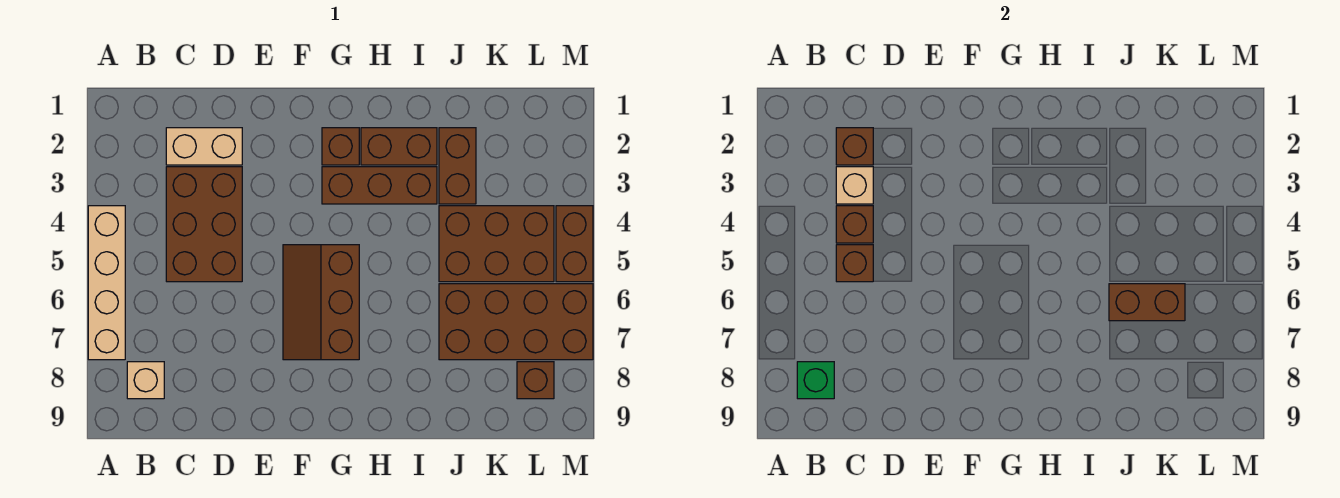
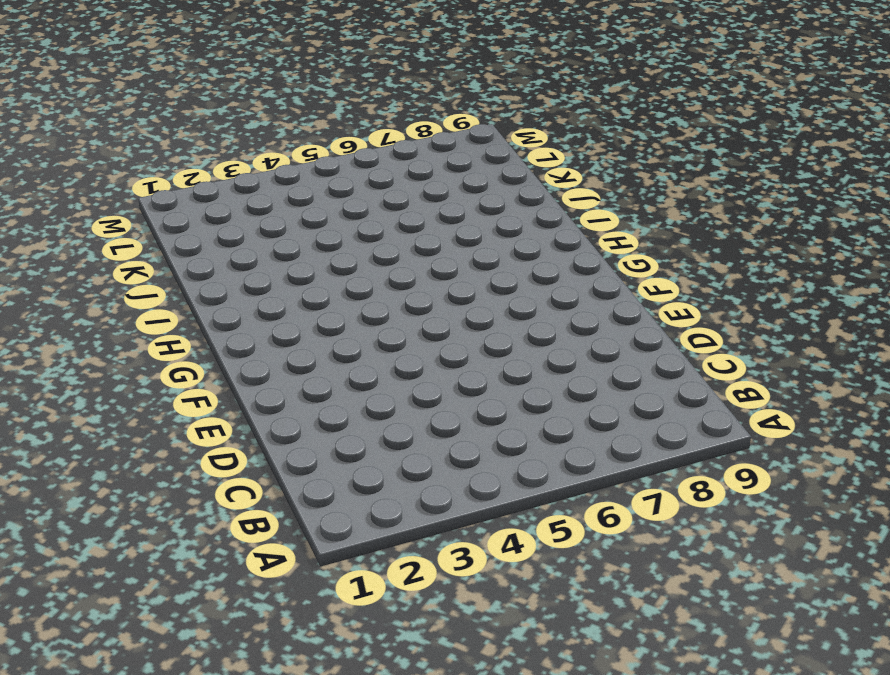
none -> tan brick A4:A7 level 1
none -> tan brick B8 level 1
none -> tan brick C2:D2 level 1

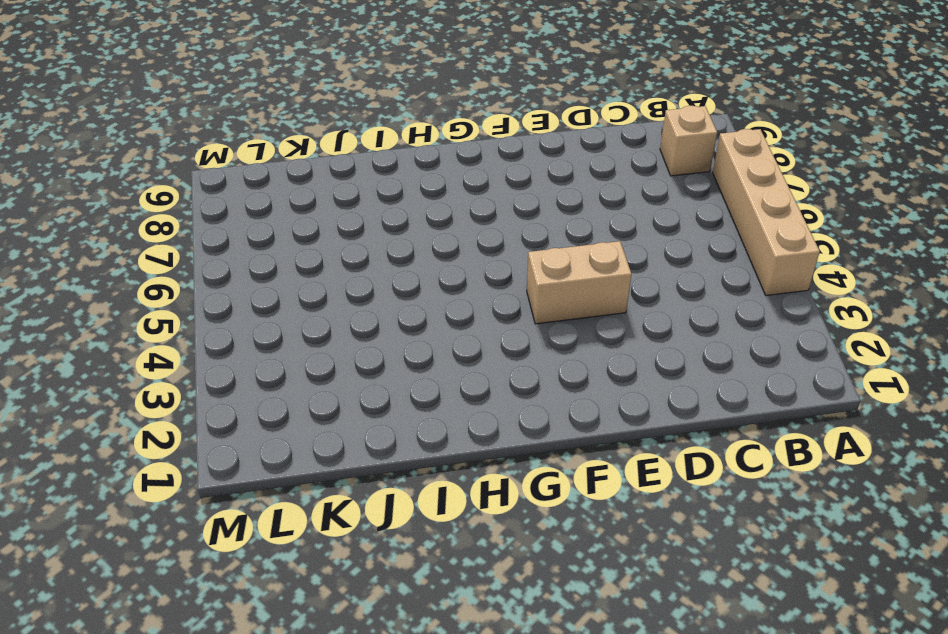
tan brick E4:F4 level 1 -> tan brick C2:D2 level 1
none -> brown brick C3:D5 level 1
none -> brown slope F5:G7 level 1 top G
none -> brown brick G2 level 1

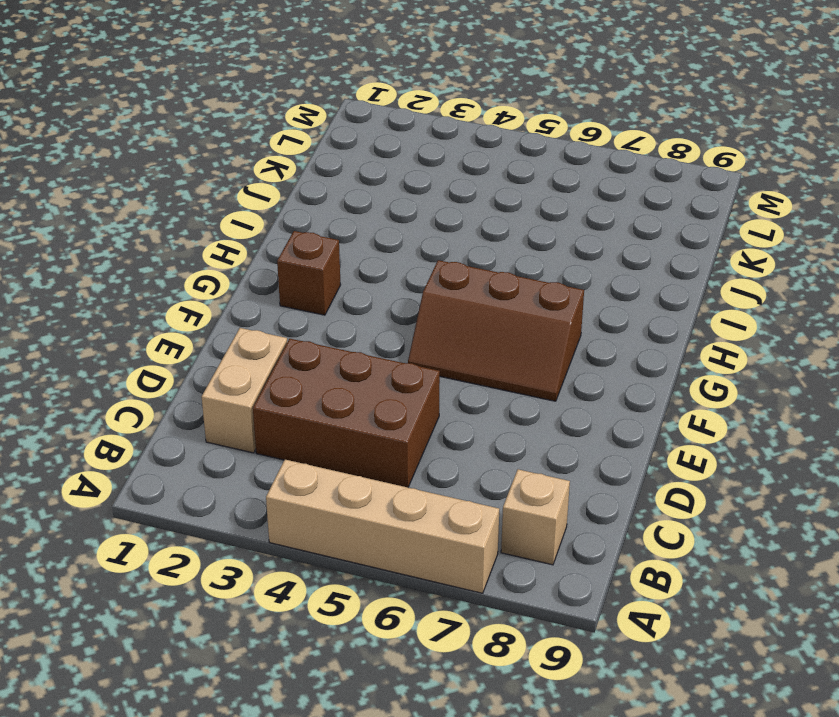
none -> brown brick G3:I3 level 1
none -> brown brick H2:I2 level 1
none -> brown brick J2:J3 level 1

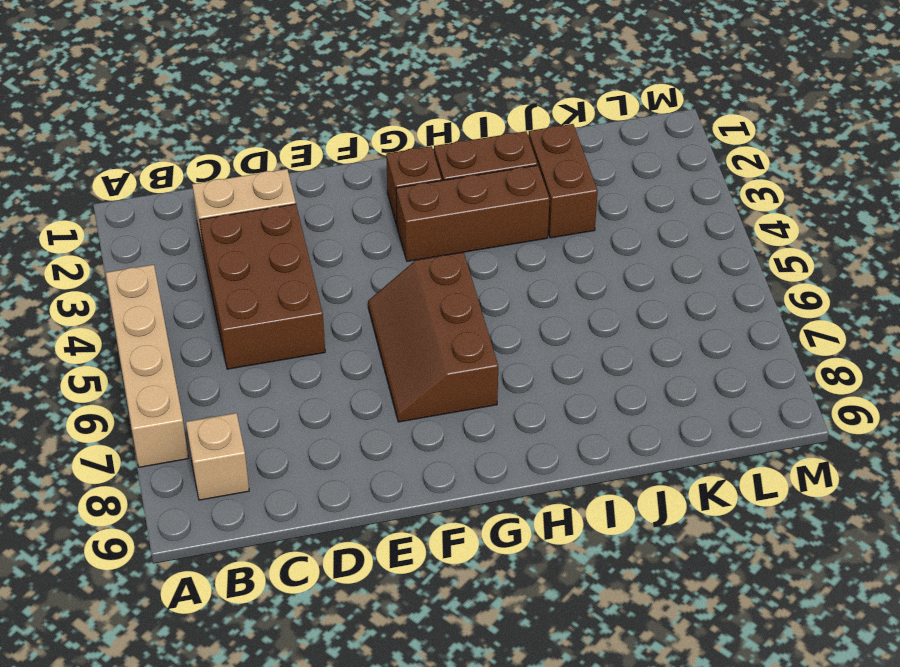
none -> brown brick J4:L5 level 1
none -> brown brick J6:M7 level 1
none -> brown brick L8 level 1

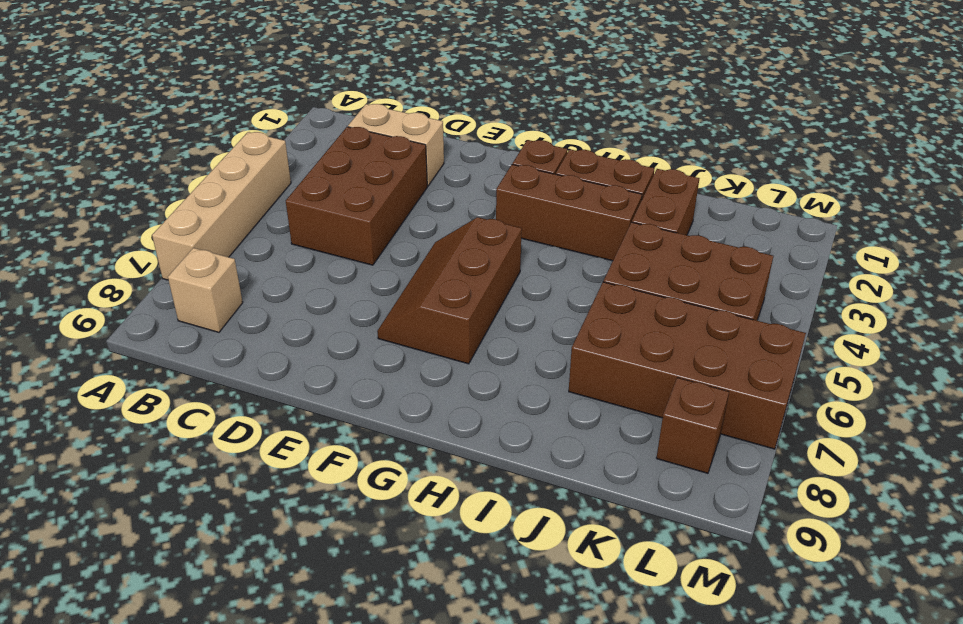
none -> brown brick M4:M5 level 1
none -> green brick B8 level 2
none -> brown brick C2 level 2

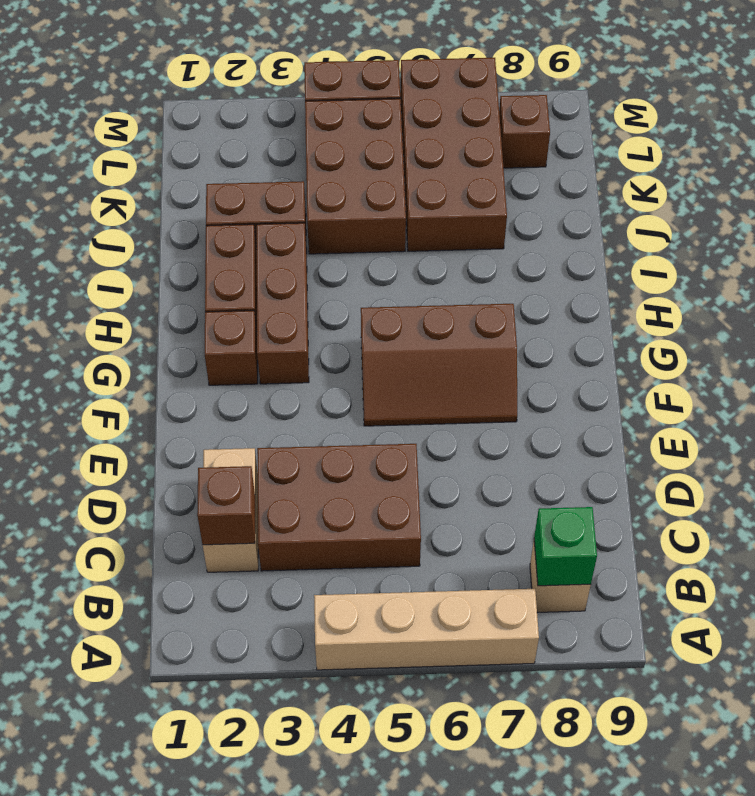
none -> tan brick C3 level 2
none -> brown brick C4 level 2
none -> brown brick C5 level 2

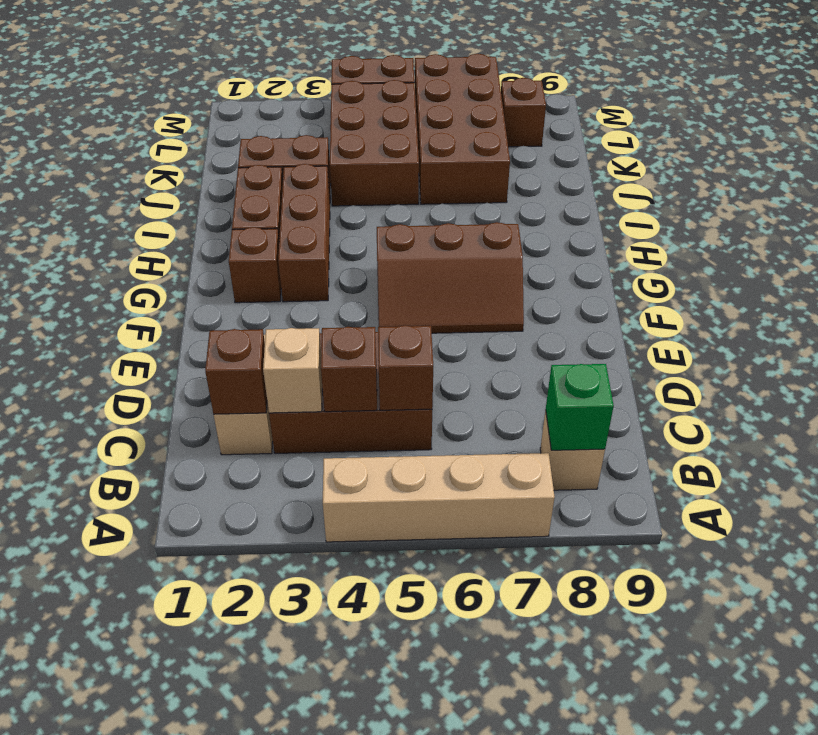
none -> brown brick J6:K6 level 2

